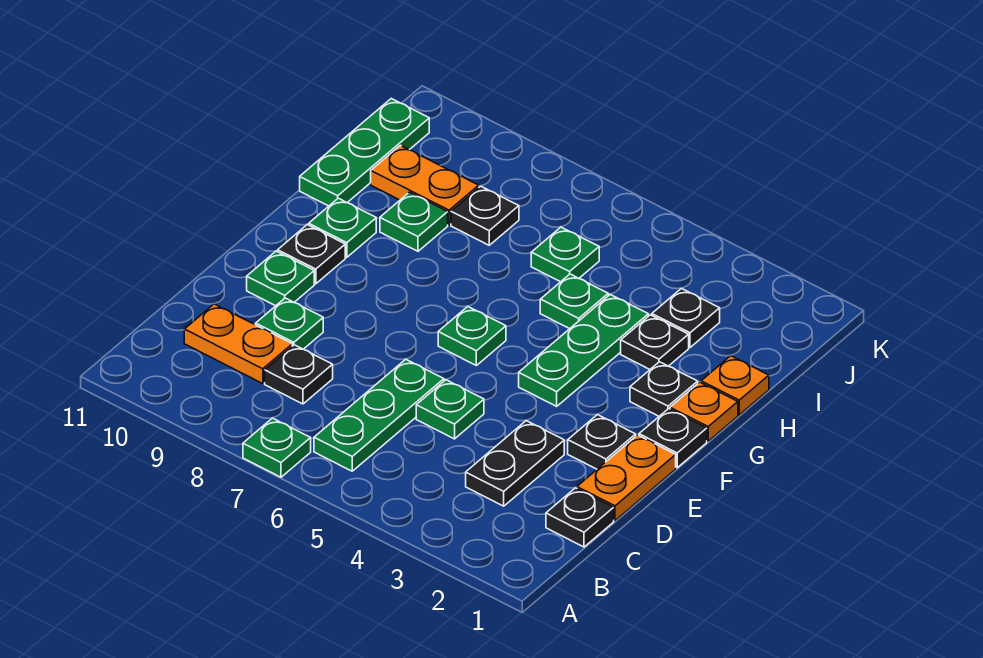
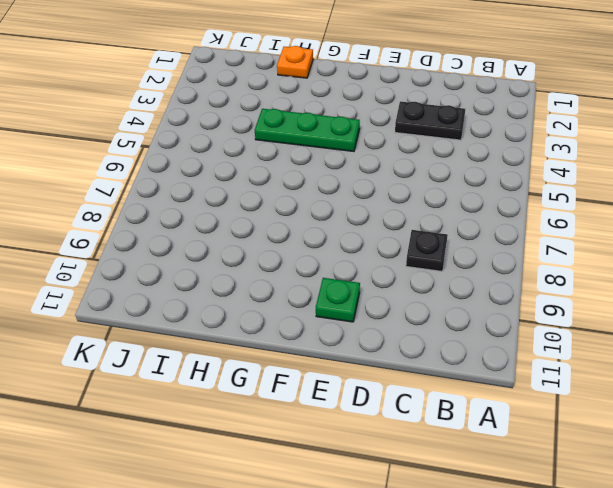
none -> green plate A7 level 1
none -> green plate B6:D6 level 1
none -> black plate C1 level 1

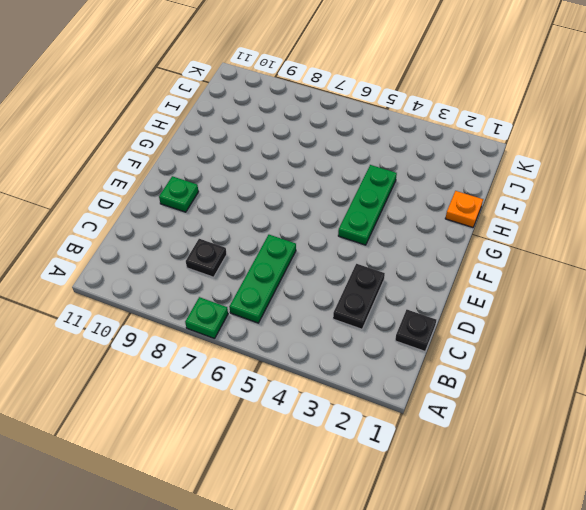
none -> orange plate C9:C10 level 1
none -> orange plate D1:E1 level 1
none -> green plate D5 level 1

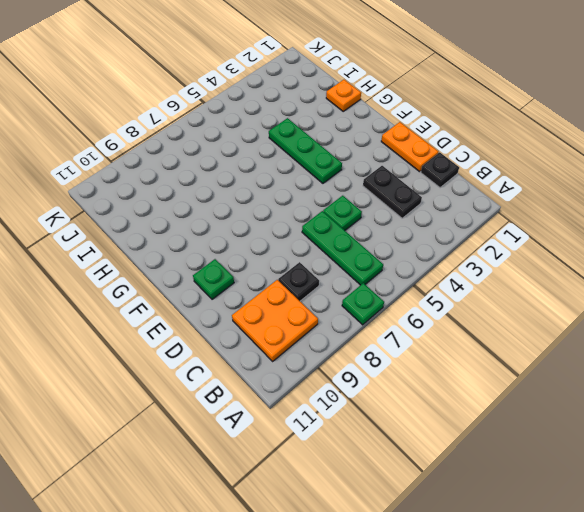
orange plate B9:C10 level 1 -> orange plate C9:C10 level 1
none -> green plate D9 level 1
none -> black plate E2 level 1
none -> black plate F1 level 1

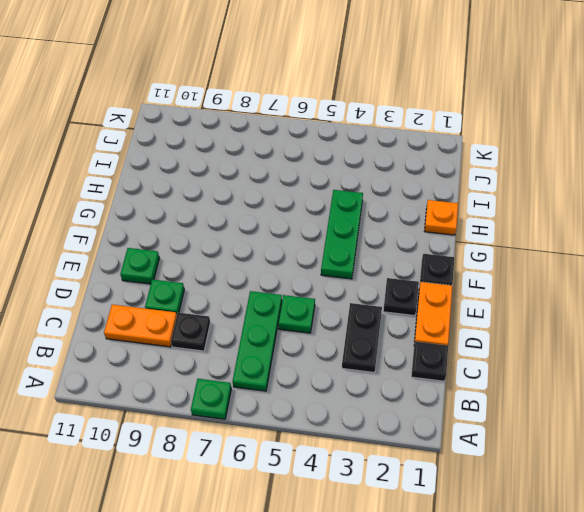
none -> green plate F6 level 1
none -> black plate F10 level 1
none -> orange plate G1 level 1

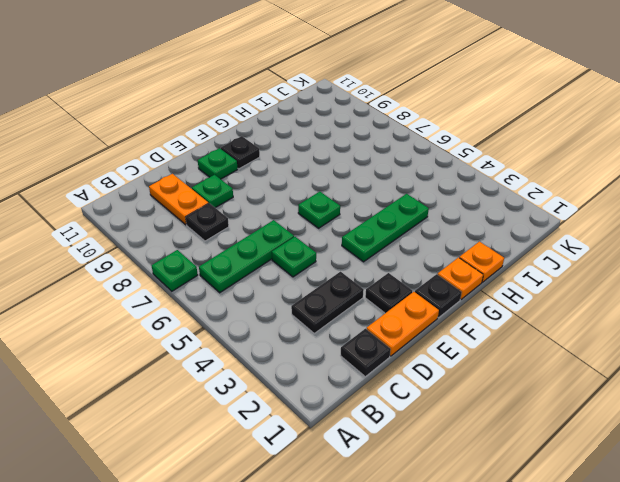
none -> black plate G2 level 1
none -> green plate G10 level 1
none -> black plate H3 level 1

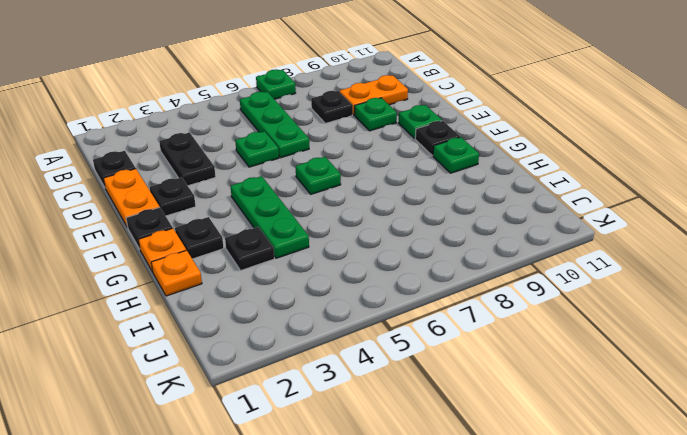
none -> green plate H5 level 1
none -> green plate H9 level 1
none -> green plate H11:J11 level 1

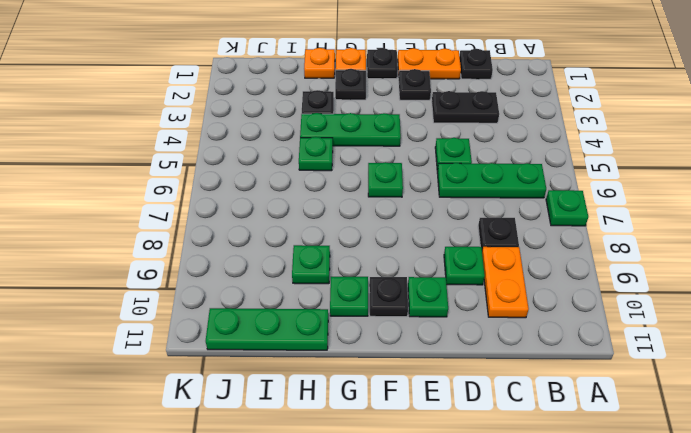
none -> black plate I3 level 1
none -> green plate I6 level 1
none -> black plate I8 level 1

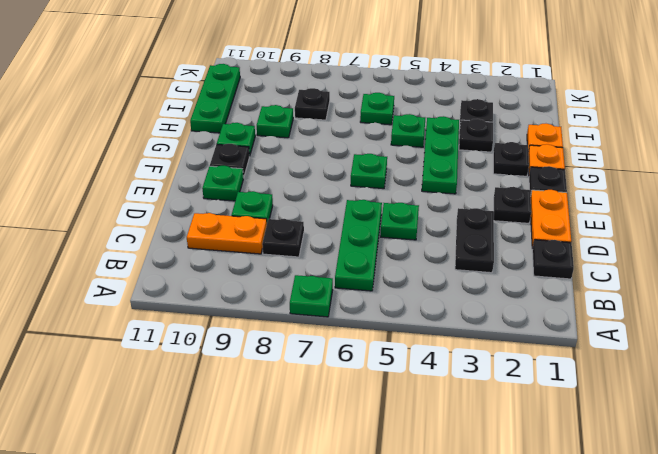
none -> orange plate I9:I10 level 1

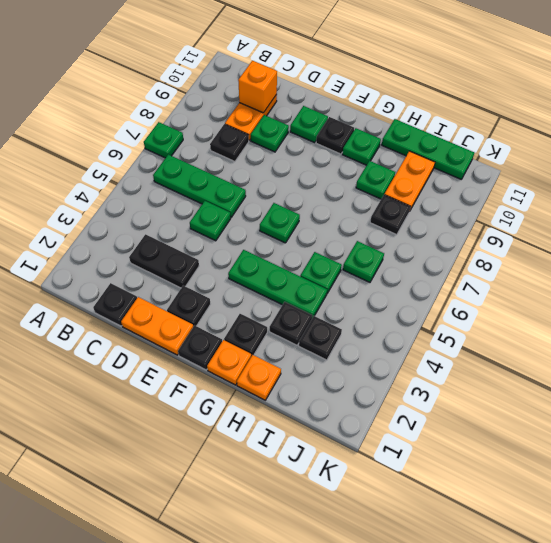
orange brick C10 level 2 -> none

